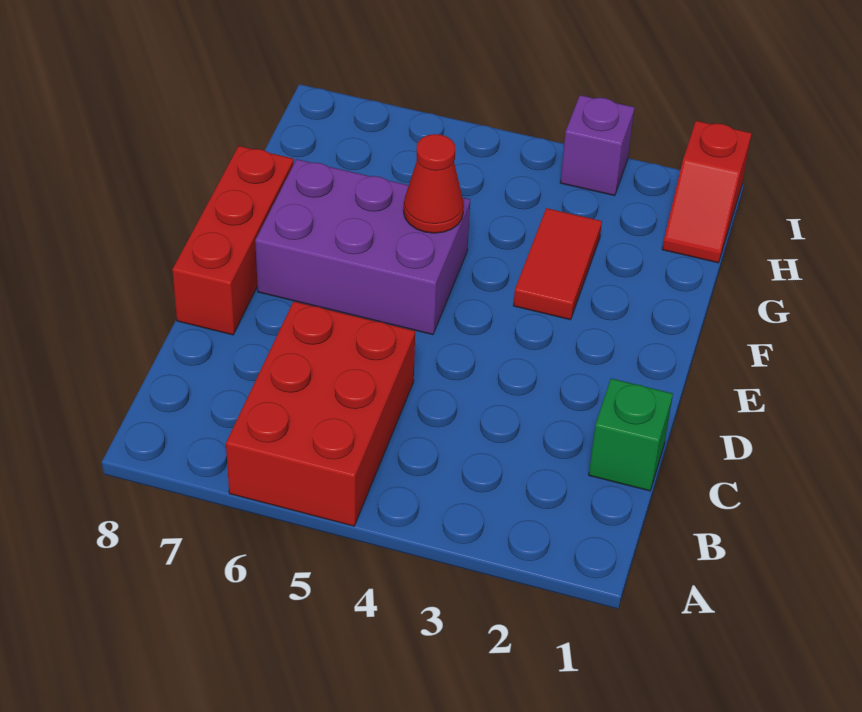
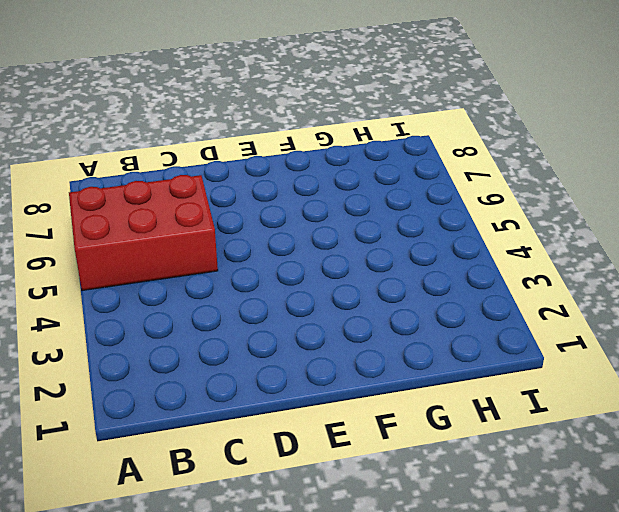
none -> green brick C1 level 1
none -> red brick D8:F8 level 1

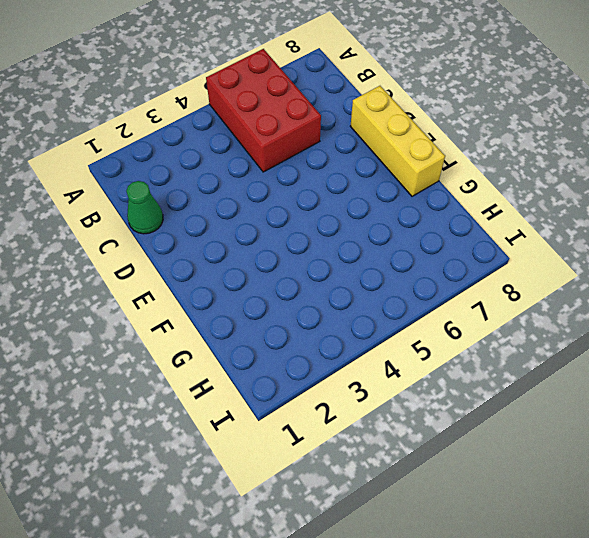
green cone C1 level 1 -> green brick C1 level 1
yellow brick D8:F8 level 1 -> red brick D8:F8 level 1
none -> purple brick E5:F7 level 1
none -> red tile F3:G3 level 1

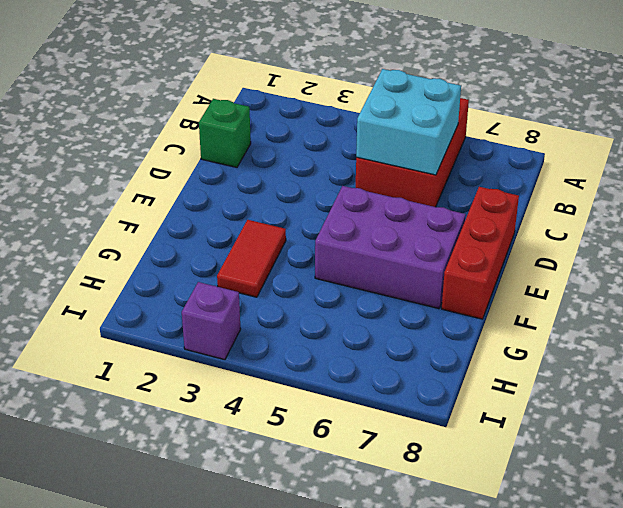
cyan brick B5:C6 level 2 -> none
none -> red slope H1:I1 level 1 top I
none -> red cone F5 level 2

